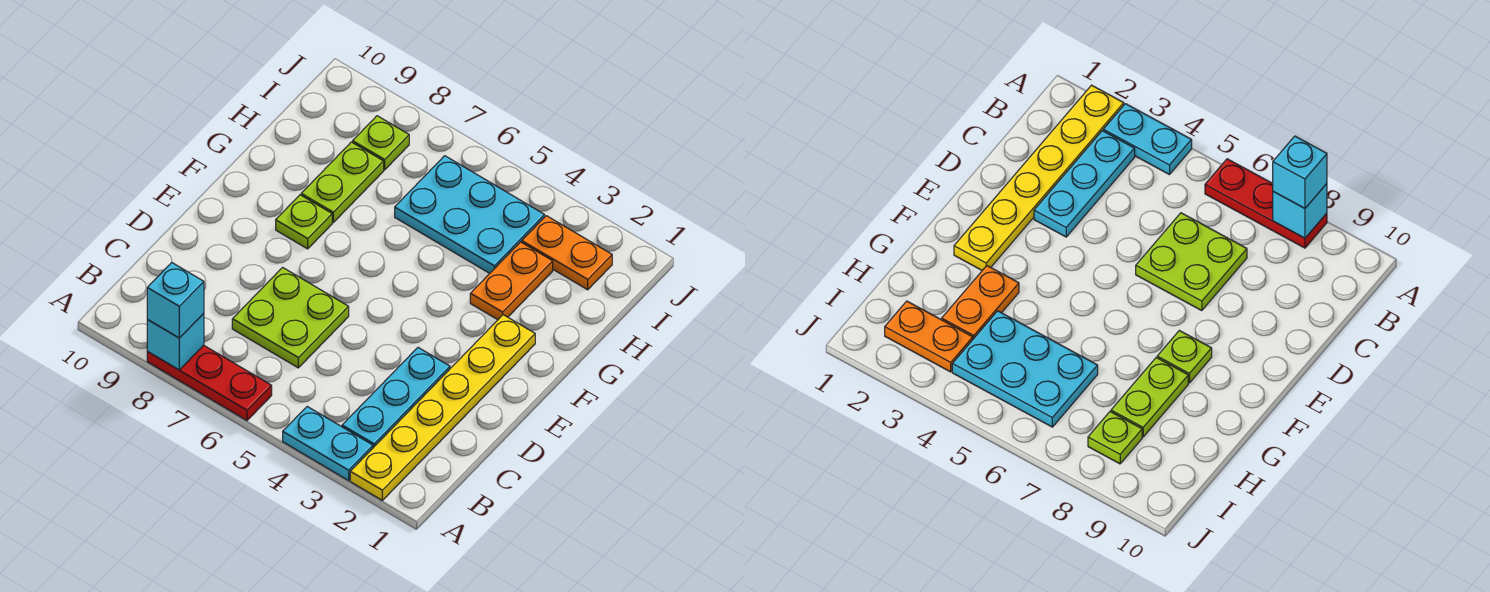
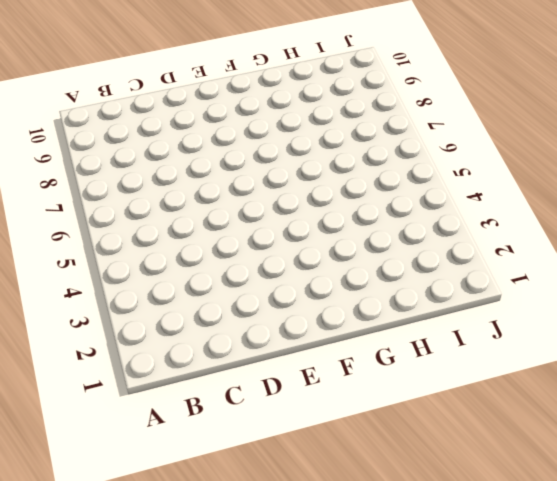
none -> yellow plate A2:F2 level 1
none -> cyan plate A3:A4 level 1
none -> red plate A6:A8 level 1

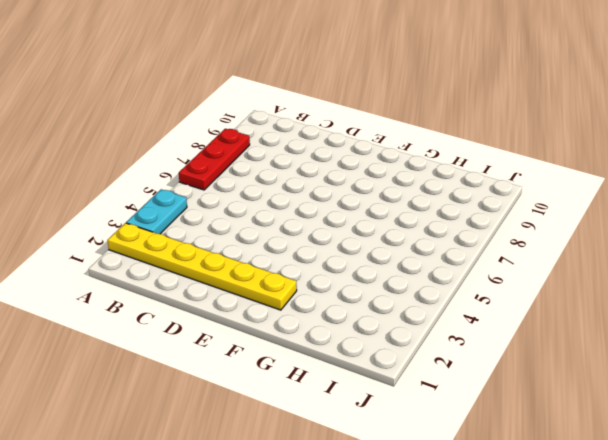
none -> cyan plate B3:D3 level 1
none -> lime plate C6:D7 level 1
none -> lime plate F8 level 1

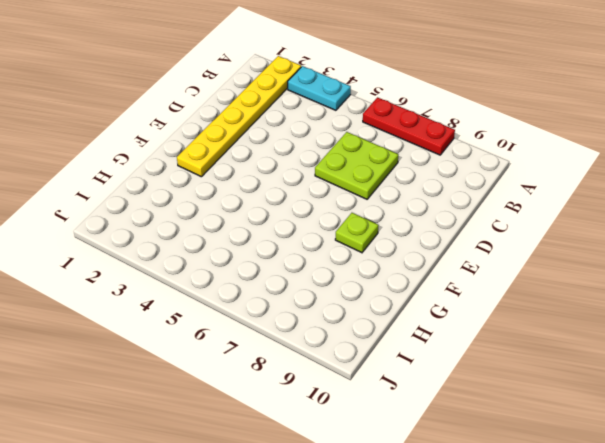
none -> cyan plate B3:D3 level 1
none -> orange plate G3:H3 level 1
none -> lime plate G8:H8 level 1

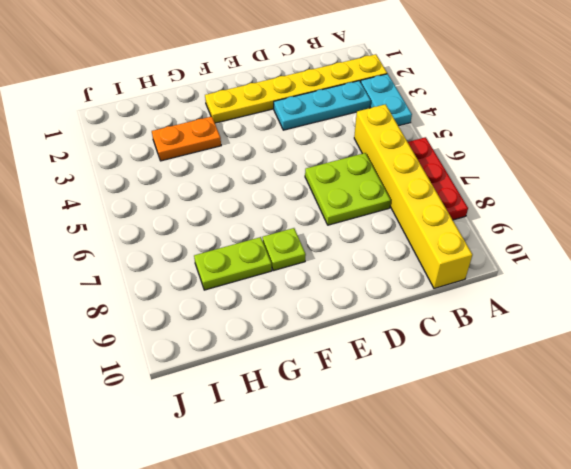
yellow brick B5:B10 level 1 -> none
none -> cyan plate H4:I6 level 1
none -> orange plate I2:I3 level 1
none -> lime plate I8 level 1

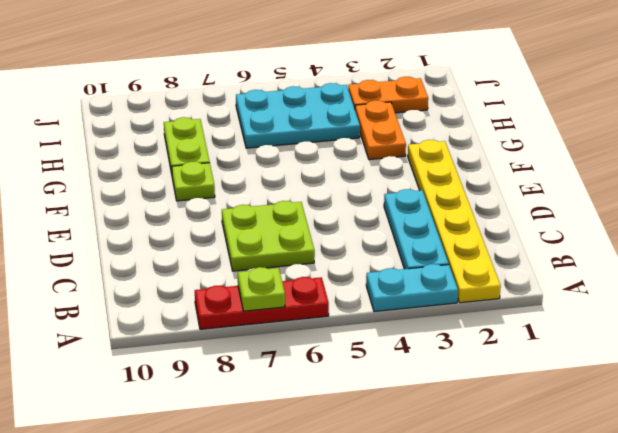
lime plate A7 level 2 -> lime plate I8 level 1
none -> cyan brick A8 level 2
none -> cyan brick A8 level 3

